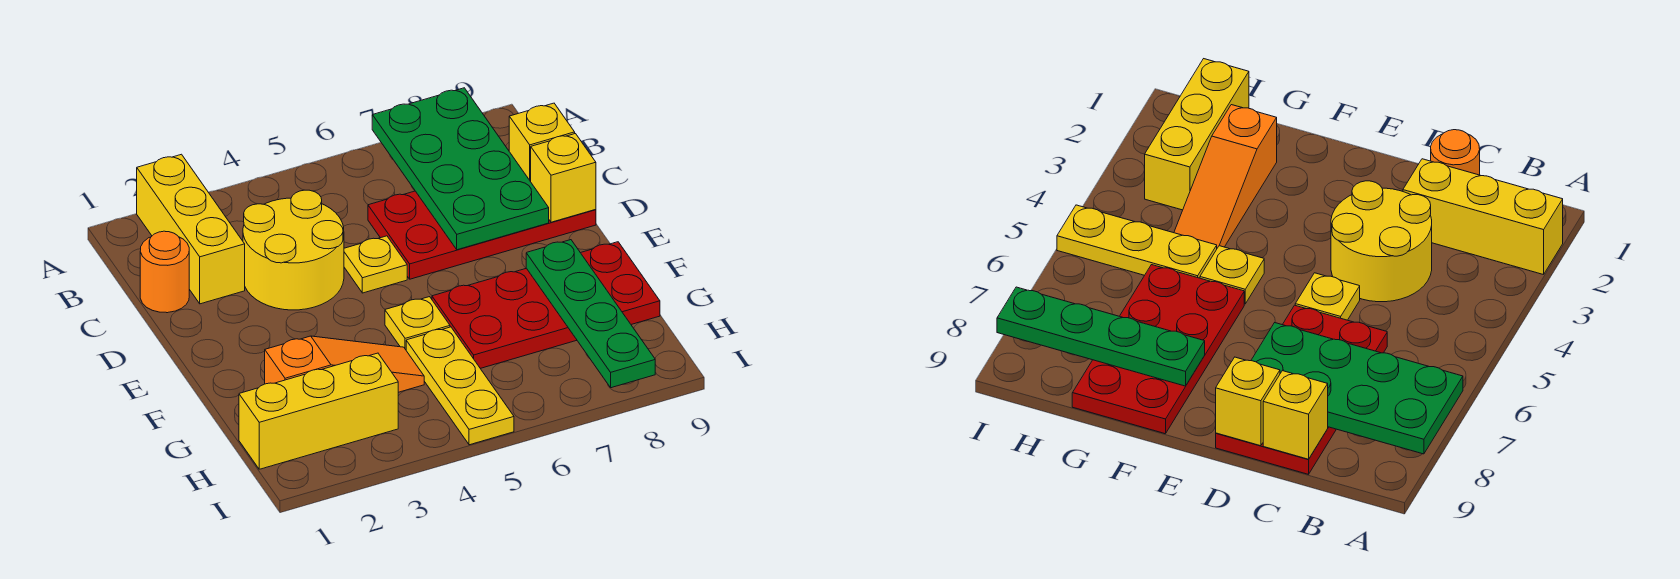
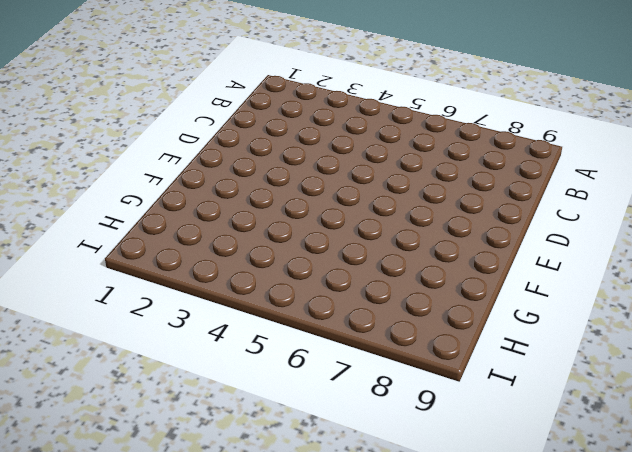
none -> yellow brick A2:C2 level 1
none -> orange round brick C1 level 1
none -> yellow round brick C3:D4 level 1

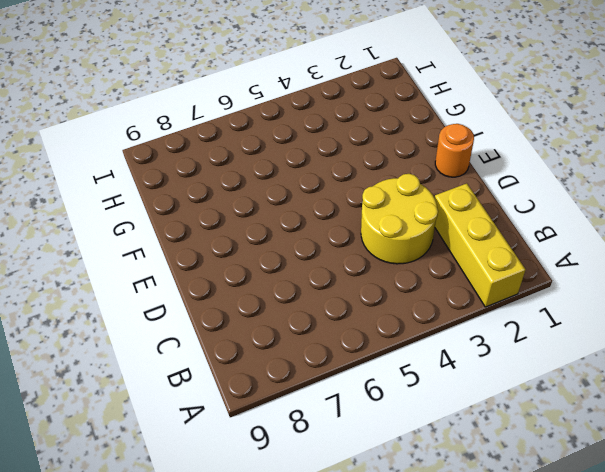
orange round brick E1 level 1 -> orange round brick C1 level 1
none -> red plate C6:D9 level 1
none -> yellow plate D5 level 1
none -> yellow plate F5 level 1

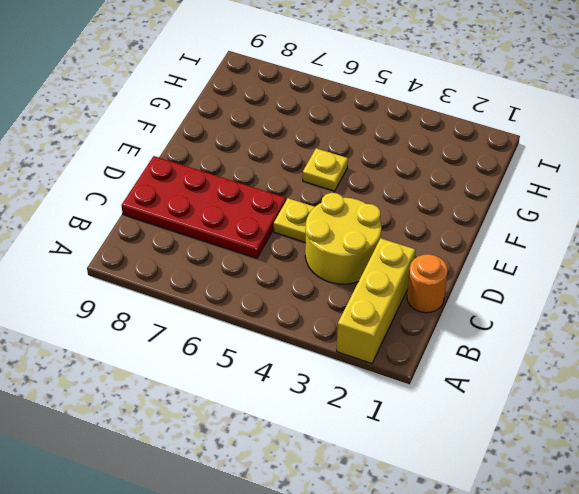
none -> red plate F6:G9 level 1
none -> orange slope G2:G4 level 1 top 2
none -> yellow plate G5:I5 level 1

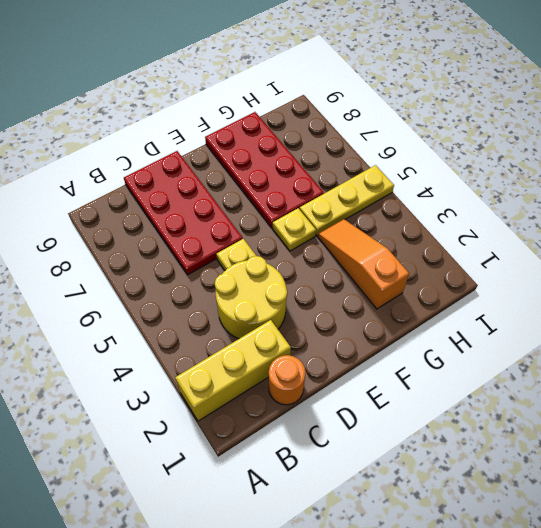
none -> yellow brick H1:H3 level 1
none -> green plate A7:D8 level 2
none -> yellow brick C9 level 2

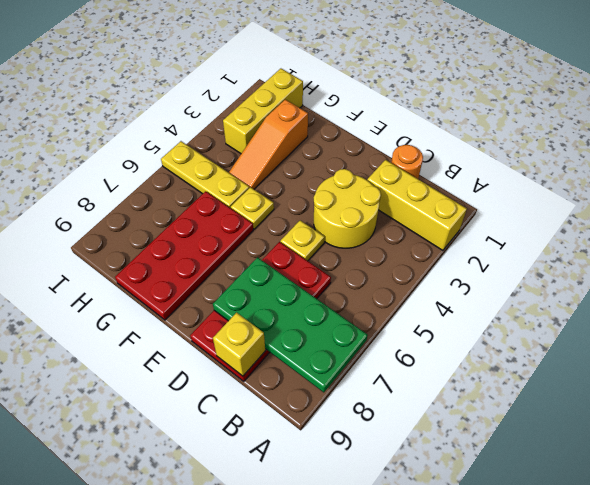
none -> yellow brick D9 level 2
none -> green plate F8:I8 level 2

